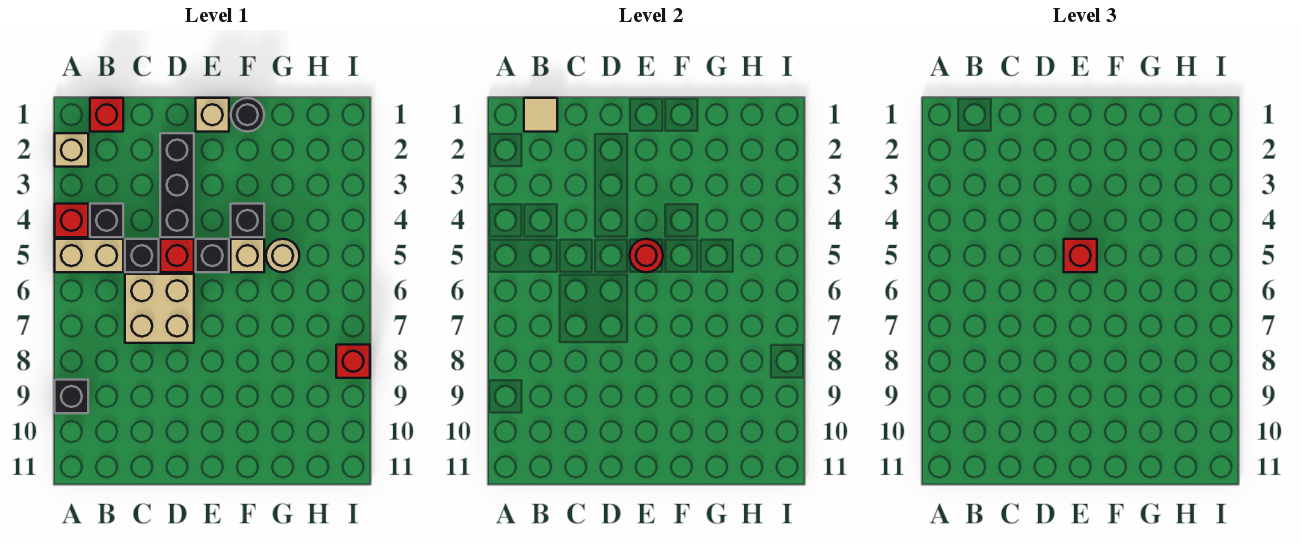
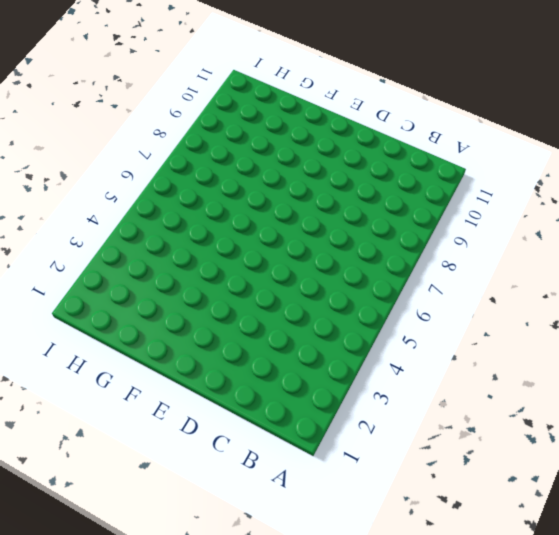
none -> tan brick A2 level 1
none -> red brick A4 level 1
none -> tan brick A5:B5 level 1

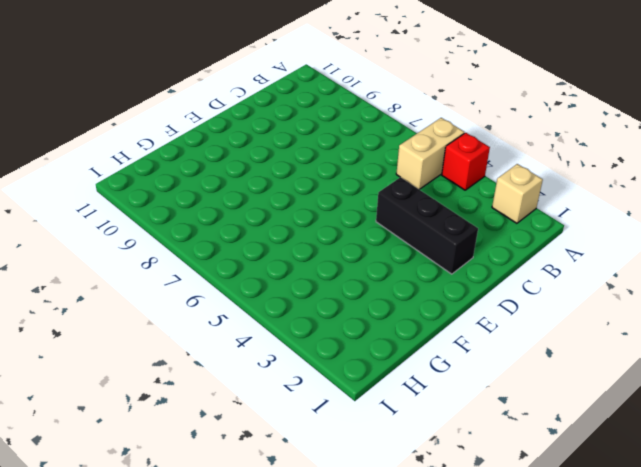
none -> black brick A9 level 1
none -> red brick B1 level 1
none -> black brick B4 level 1

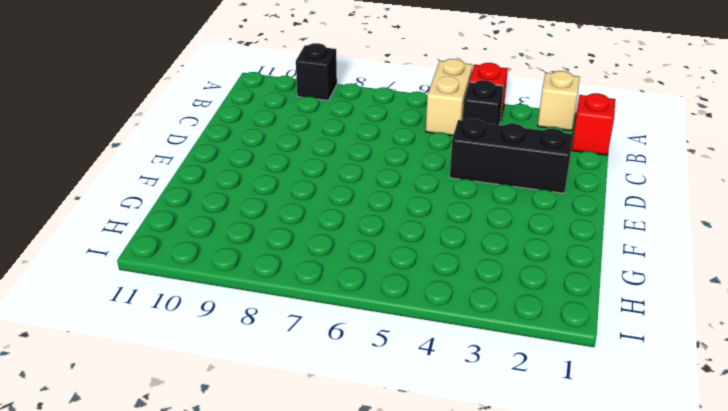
none -> black brick C5 level 1
none -> tan brick C6:D7 level 1
none -> red brick D5 level 1

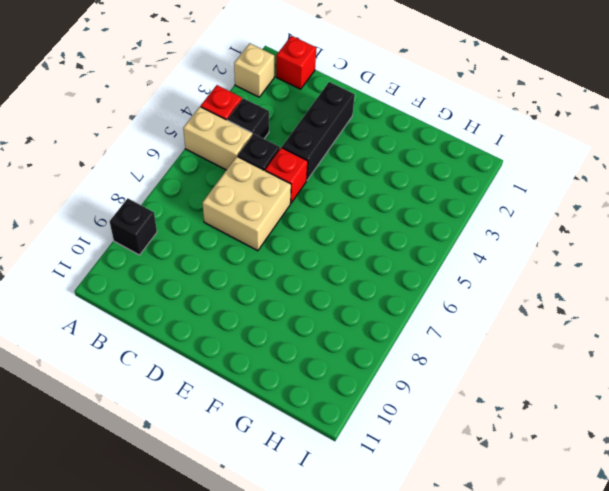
none -> tan brick E1 level 1
none -> black brick E5 level 1
none -> black round brick F1 level 1

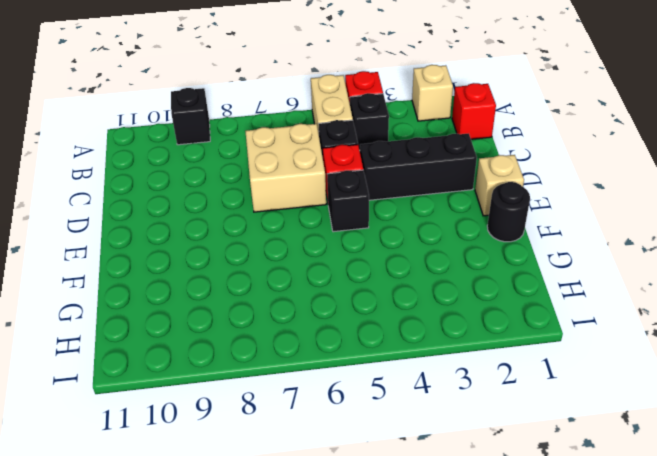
none -> black brick F4 level 1
none -> tan brick F5 level 1
none -> tan round brick G5 level 1

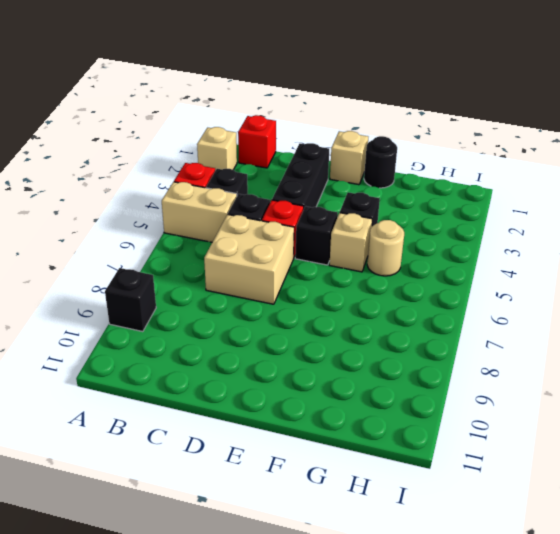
none -> red brick I8 level 1
none -> tan tile B1 level 2
none -> red round brick E5 level 2

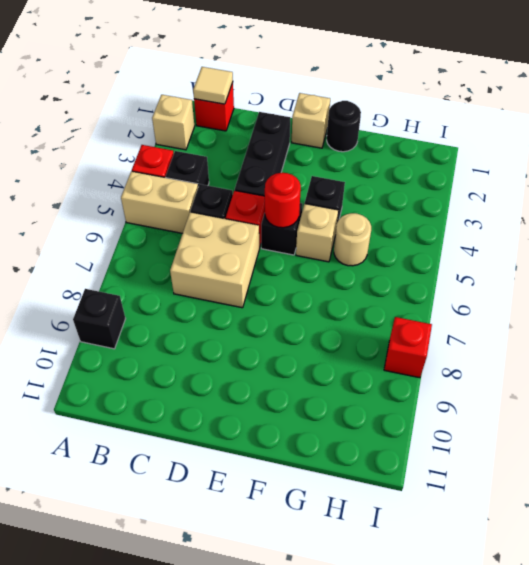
none -> red brick E5 level 3

